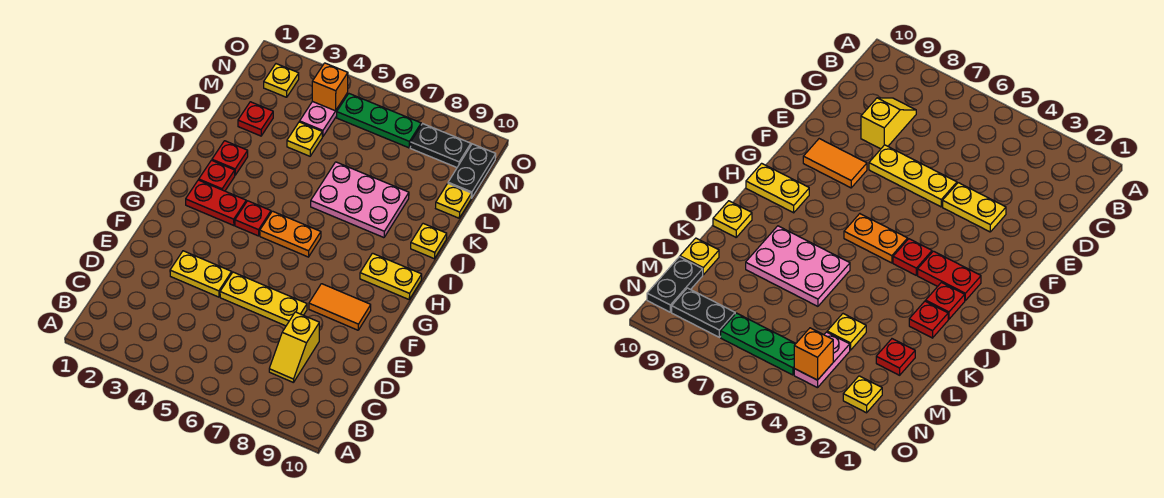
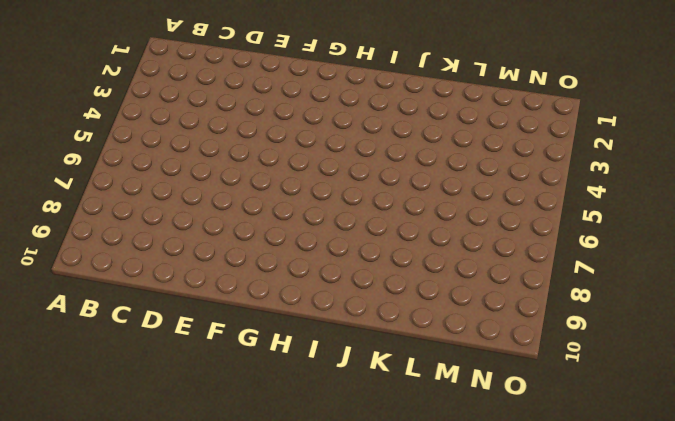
none -> yellow slope C8:D8 level 1 top D
none -> yellow plate E3:E4 level 1
none -> yellow plate E5:E7 level 1

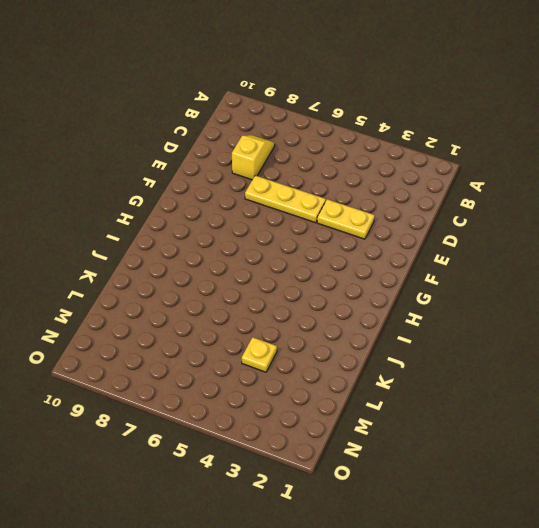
none -> orange tile F8:F9 level 1
none -> red plate H2:H3 level 1
none -> red plate H4 level 1

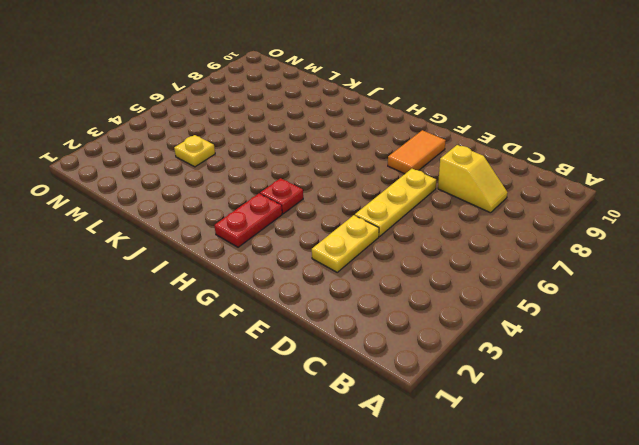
none -> orange plate H5:H6 level 1
none -> yellow plate H9:H10 level 1
none -> red plate I2 level 1

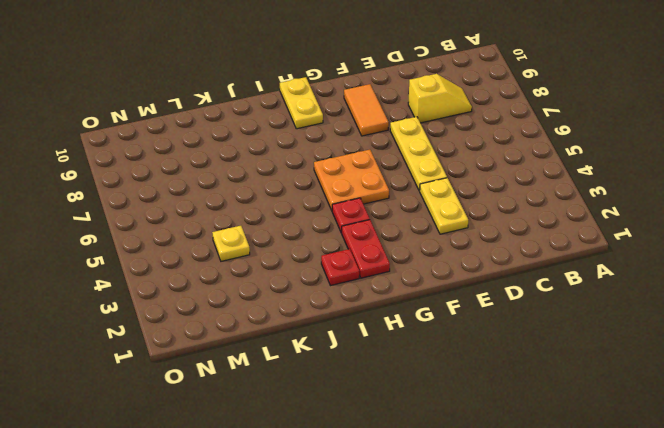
orange plate G5:H6 level 1 -> orange plate H5:H6 level 1
none -> red plate J2 level 1
none -> pink plate J6:K8 level 1
none -> yellow plate J10 level 1

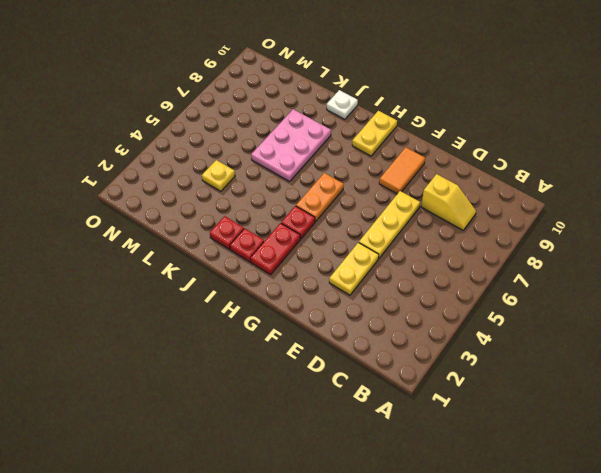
white plate J10 level 1 -> yellow plate J10 level 1
none -> red plate L2 level 1
none -> yellow plate L10 level 1
none -> pink plate M4:N4 level 1

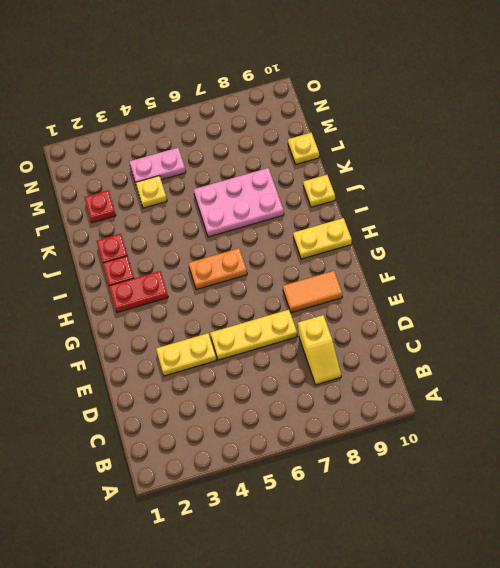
pink plate M4:M5 level 1 -> pink plate M4:N4 level 1
none -> red plate H4 level 1
none -> black plate M10:N10 level 1
none -> yellow plate N2 level 1

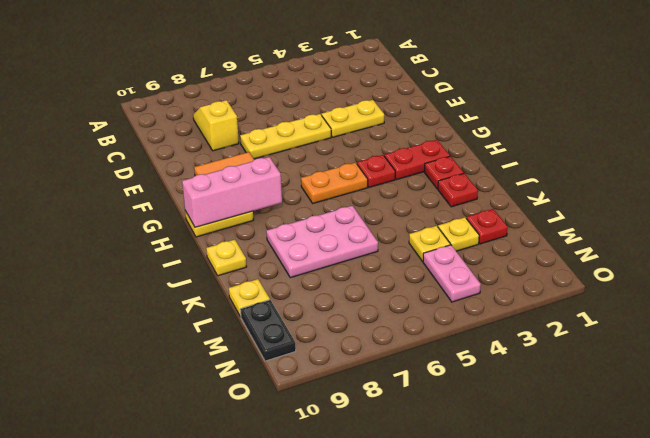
pink brick H8:H10 level 2 -> none
yellow plate L3 level 1 -> yellow plate N2 level 1
none -> green plate N5:N7 level 1
none -> black plate N8:N9 level 1
none -> orange brick N4 level 2

